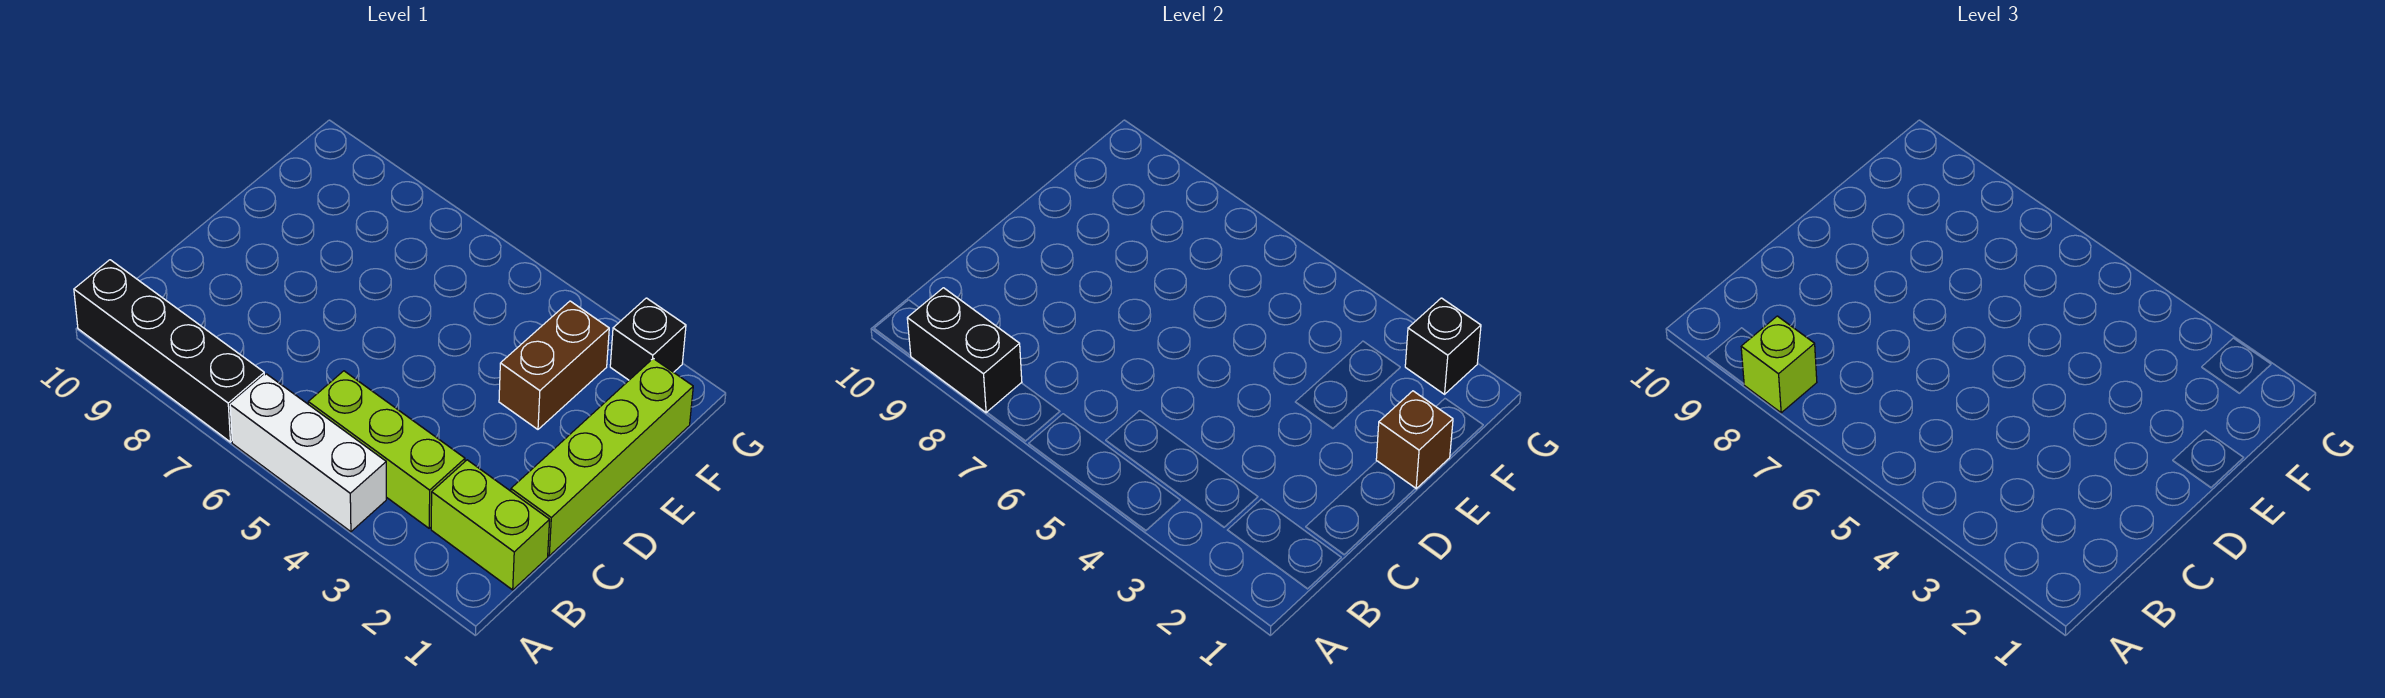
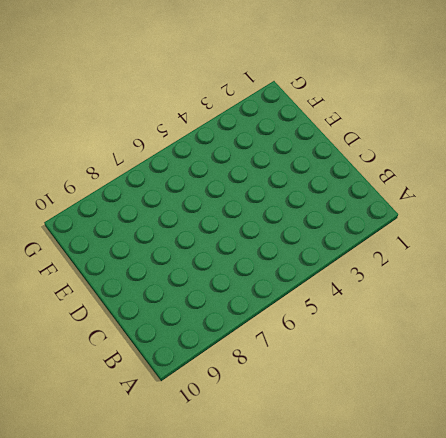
none -> white brick A4:A6 level 1
none -> black brick A7:A10 level 1

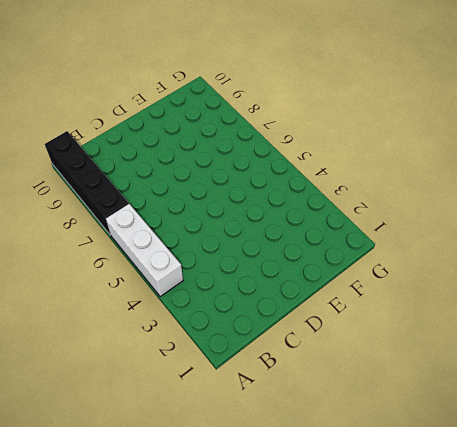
none -> lime brick B1:B2 level 1
none -> lime brick B3:B5 level 1

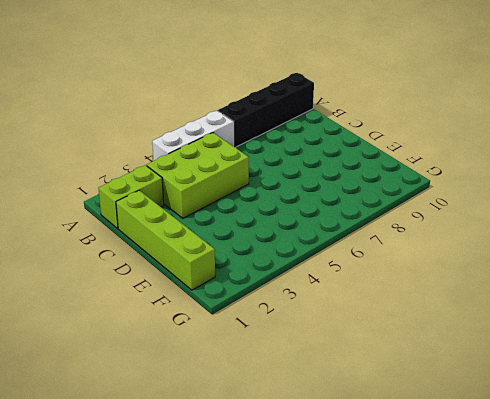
lime brick B3:C5 level 1 -> lime brick B3:B5 level 1
none -> brown brick E3:F3 level 1
none -> black brick G2 level 1

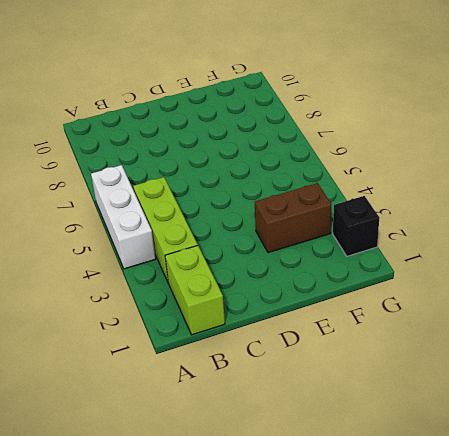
none -> black brick A7:A10 level 1
none -> lime brick C1:F1 level 1

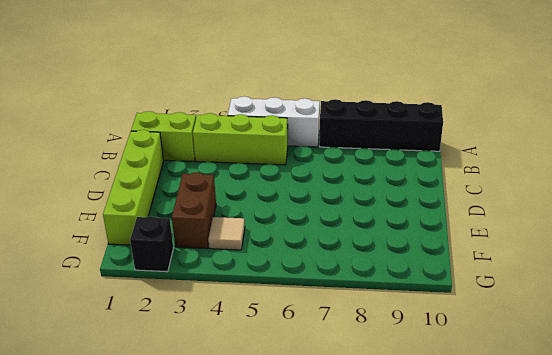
tan tile F4 level 1 -> none
none -> black brick A8:A9 level 2
none -> brown brick E1 level 2

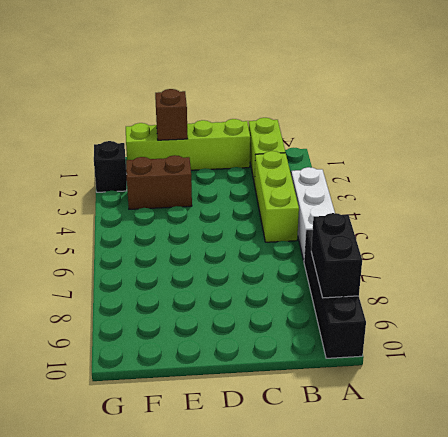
none -> black brick G2 level 2
none -> lime brick A8 level 3

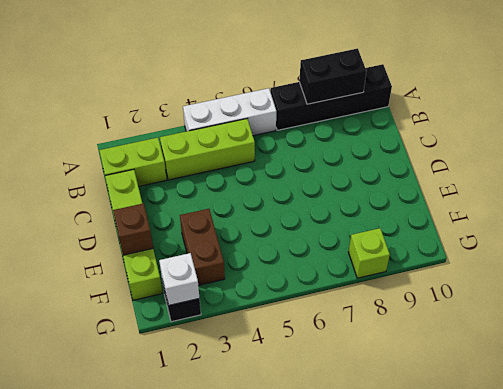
white brick G2 level 2 -> black brick G2 level 2
lime brick G8 level 1 -> lime brick A8 level 3

